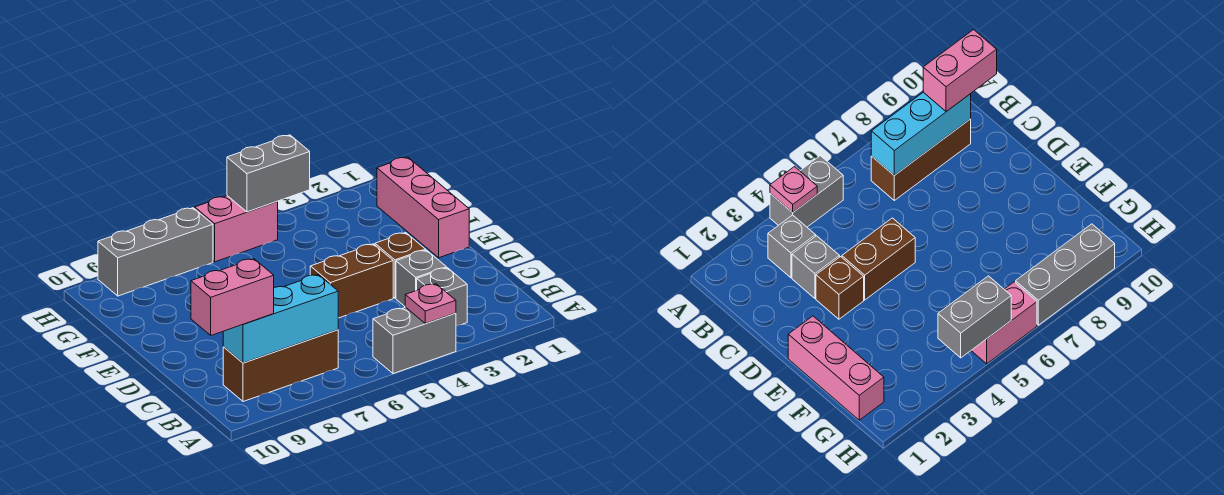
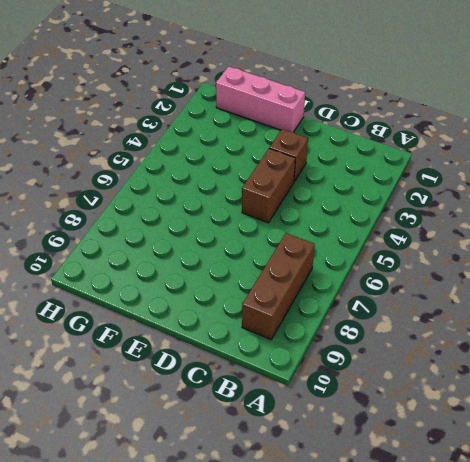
none -> grey brick A4:A5 level 1
none -> grey brick B3 level 1
none -> grey brick C3 level 1

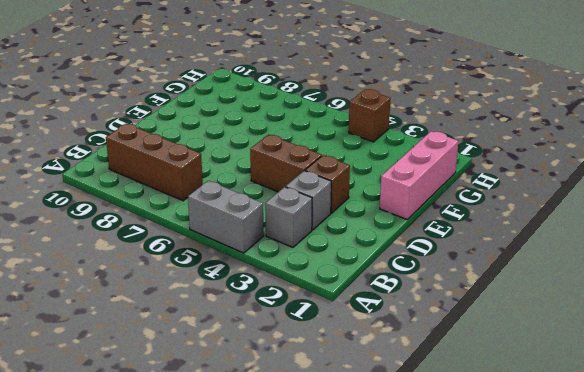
brown brick H4 level 1 -> none
none -> pink brick H5:H6 level 1
none -> grey brick H7:H9 level 1
none -> pink plate A4 level 2

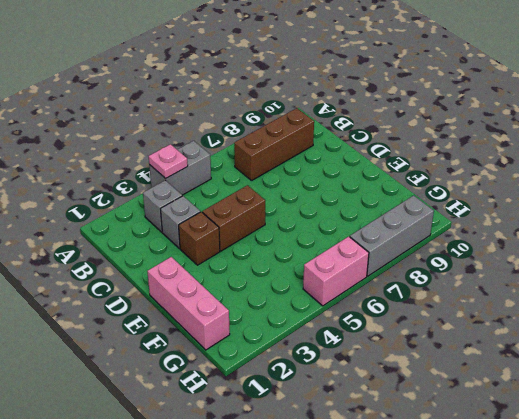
none -> cyan brick B7:B9 level 2
none -> grey brick H4:H5 level 2
none -> pink brick B9:B10 level 3

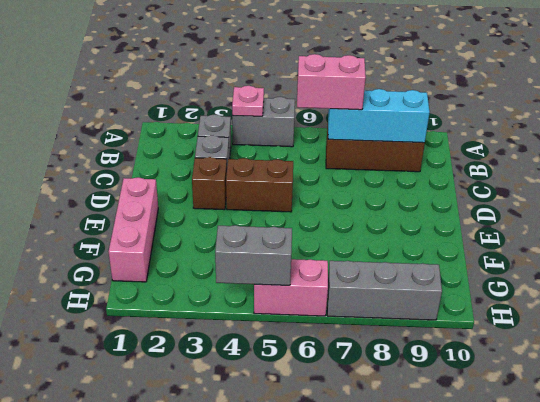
pink brick B6:B7 level 3 -> pink brick B9:B10 level 3

